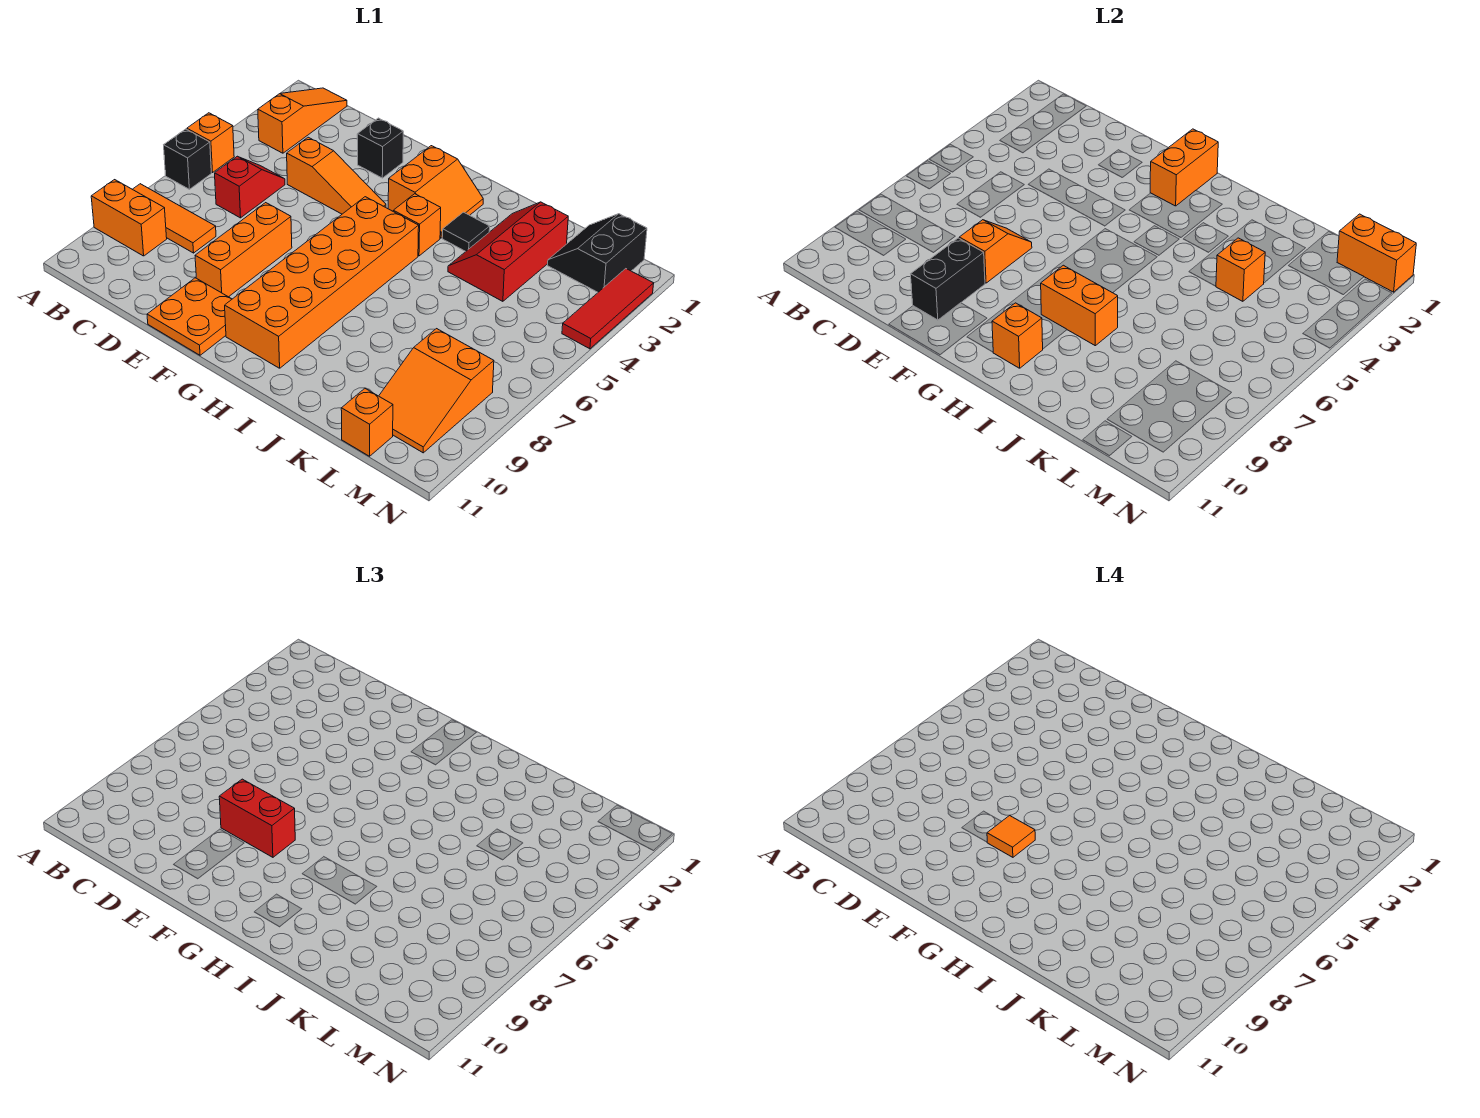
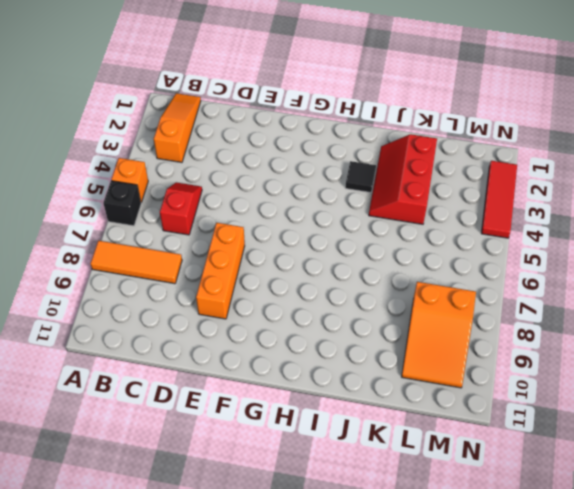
none -> orange brick A9:B9 level 1
none -> orange slope D4:F4 level 1 top D
none -> black brick E2 level 1

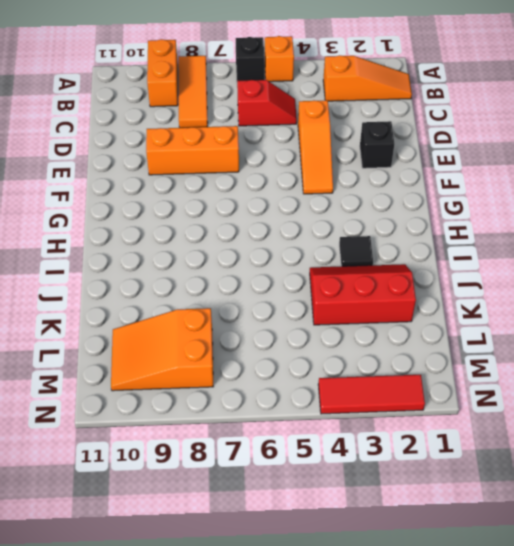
none -> orange plate E10:F11 level 1
none -> orange slope G2:H3 level 1 top G
none -> orange brick G5:H10 level 1

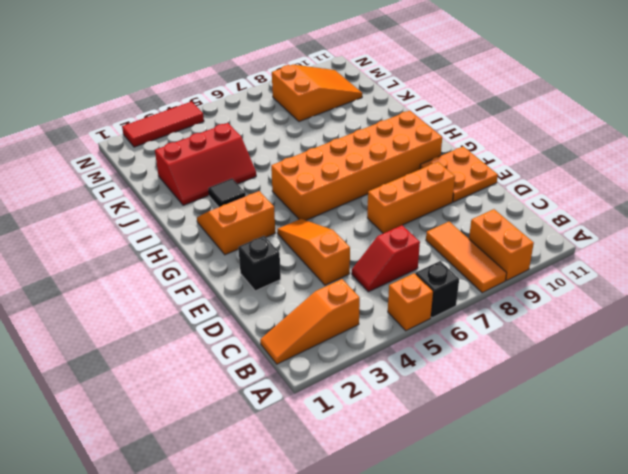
none -> orange brick H4 level 1
none -> black slope L1:M2 level 1 top M
none -> orange brick L11 level 1

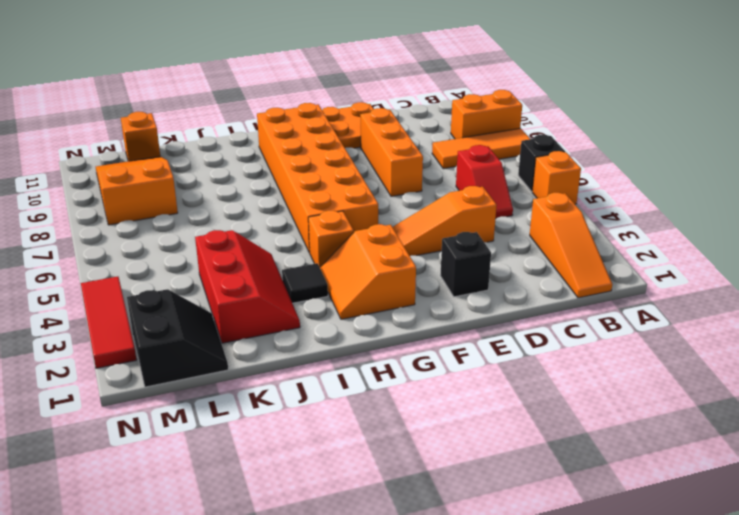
none -> orange slope E7:E8 level 2 top 8
none -> black brick E9:E10 level 2
none -> orange brick G1:G2 level 2

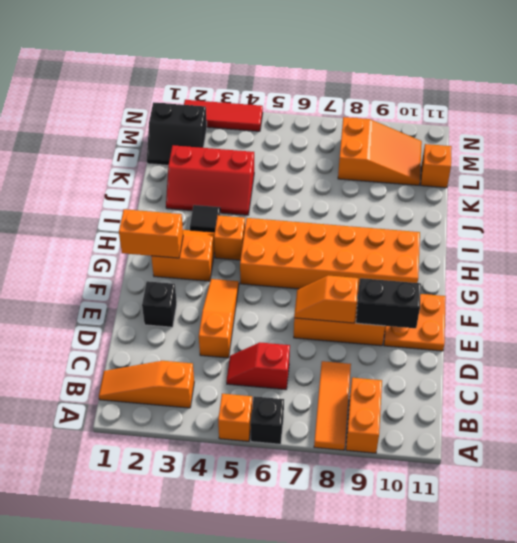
none -> orange brick H8:I8 level 2
none -> orange brick H10 level 2
none -> orange brick K4 level 2

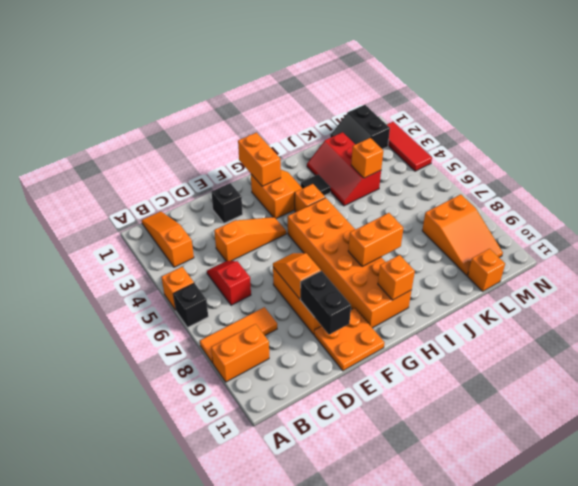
none -> orange brick M1:N1 level 2
none -> red brick E8:F8 level 3
none -> orange tile F8 level 4

